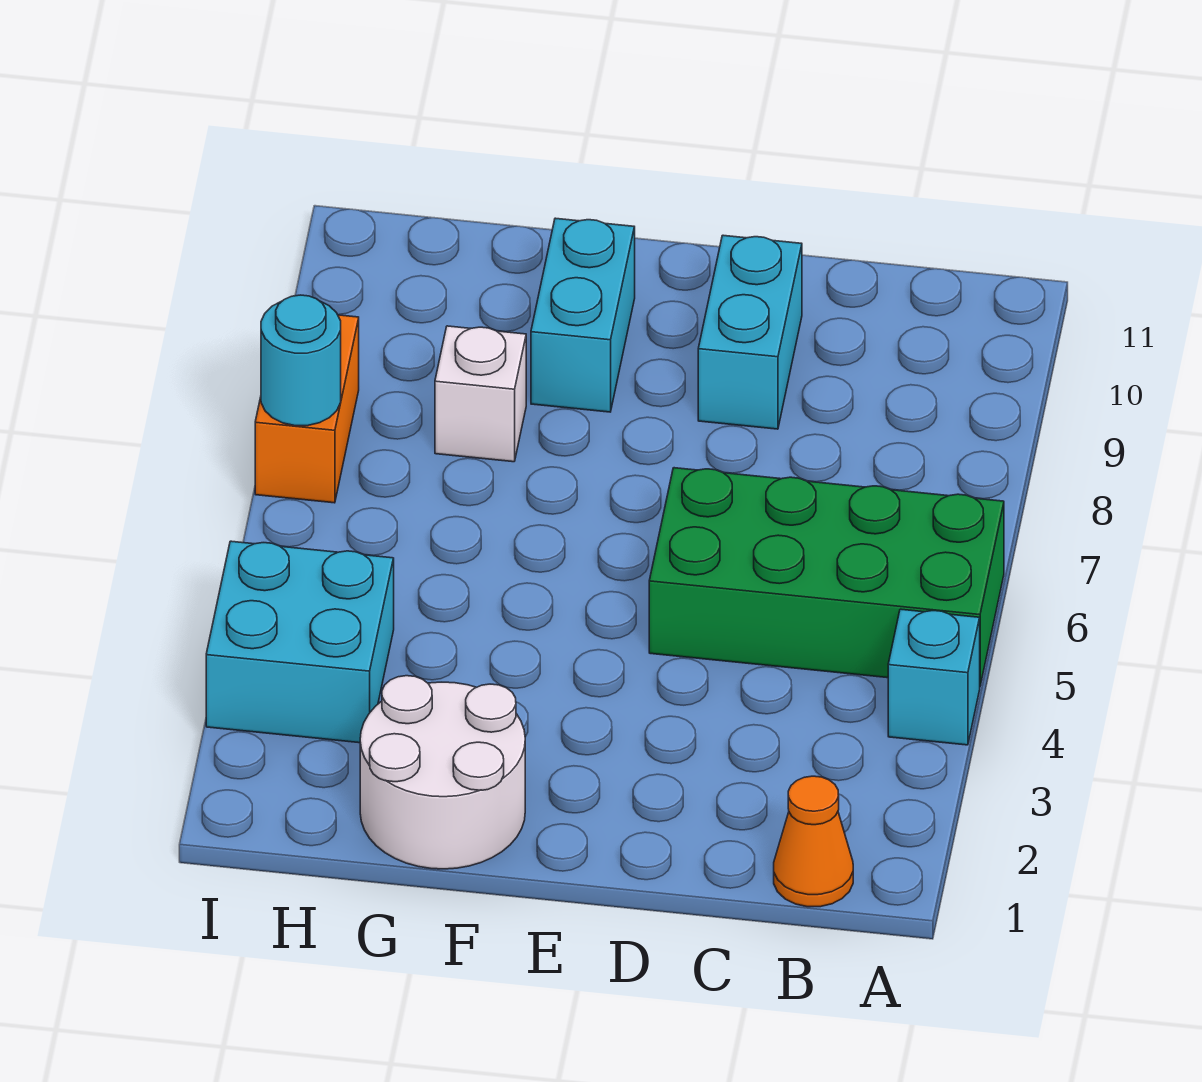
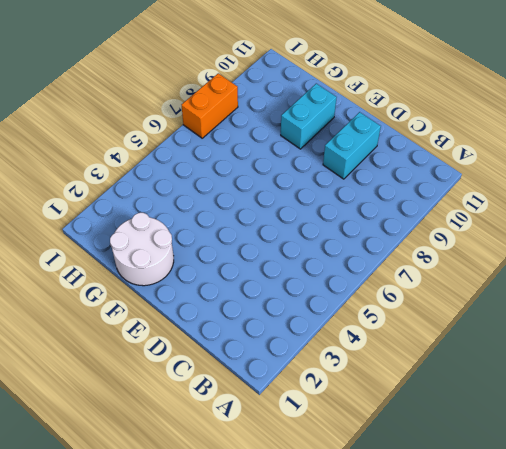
none -> cyan brick A4 level 1
none -> green brick A5:D6 level 1

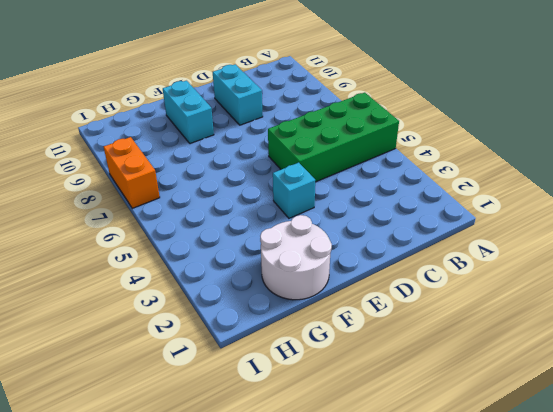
cyan brick E4 level 1 -> cyan brick A4 level 1
none -> orange cone B1 level 1
none -> white brick G8 level 1

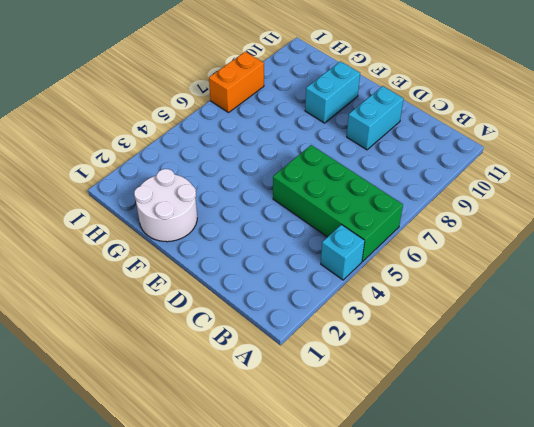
none -> orange cone B1 level 1
none -> white brick G8 level 1

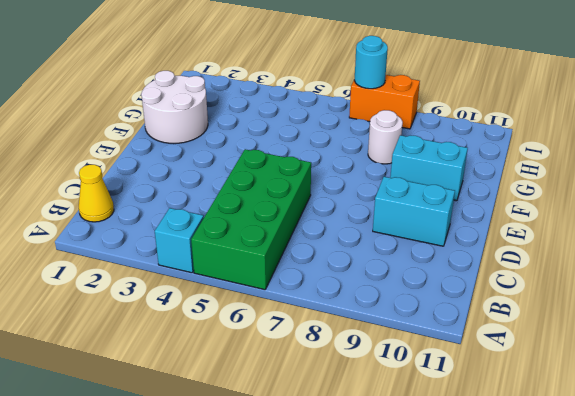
yellow cone B1 level 1 -> orange cone B1 level 1
white round brick G8 level 1 -> white brick G8 level 1
none -> cyan brick H3:I4 level 1

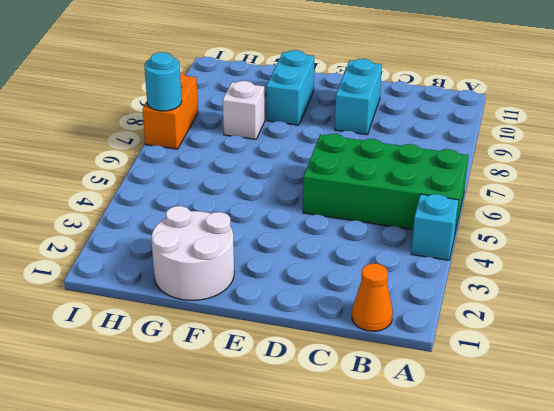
none -> cyan brick H3:I4 level 1

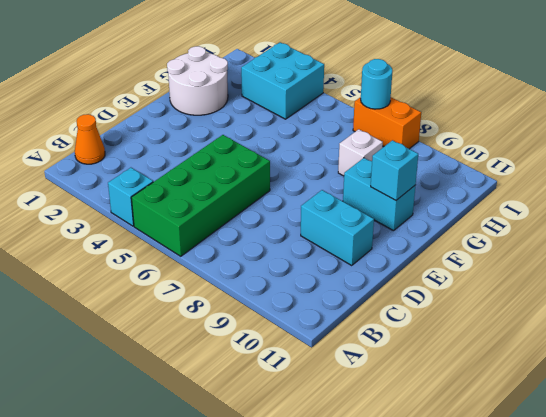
cyan brick F10 level 2 -> none

